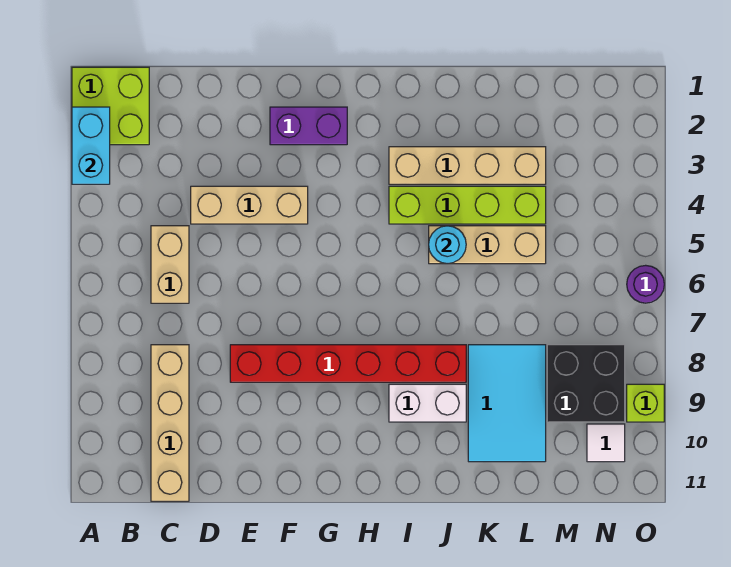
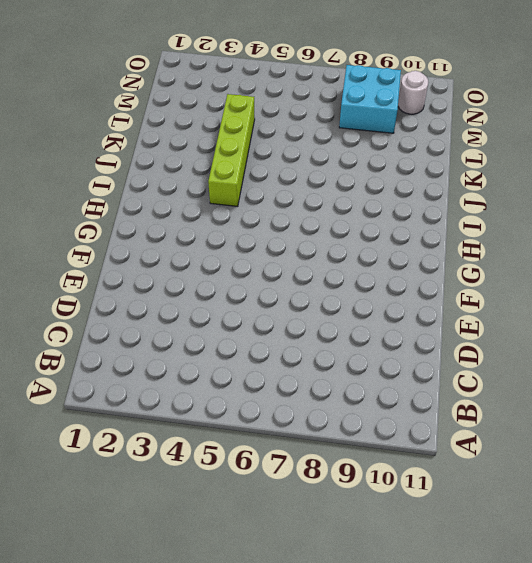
cyan brick M8:N9 level 1 -> black brick M8:N9 level 1
white round brick N10 level 1 -> white tile N10 level 1
none -> lime brick A1:B2 level 1
none -> tan brick C5:C6 level 1
none -> tan brick C8:C11 level 1

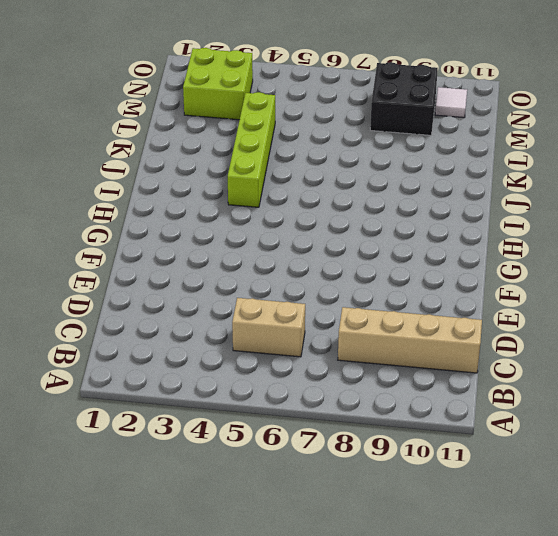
lime brick M2:N3 level 1 -> lime brick A1:B2 level 1
none -> tan brick D4:F4 level 1
none -> red brick E8:J8 level 1
none -> purple brick F2:G2 level 1

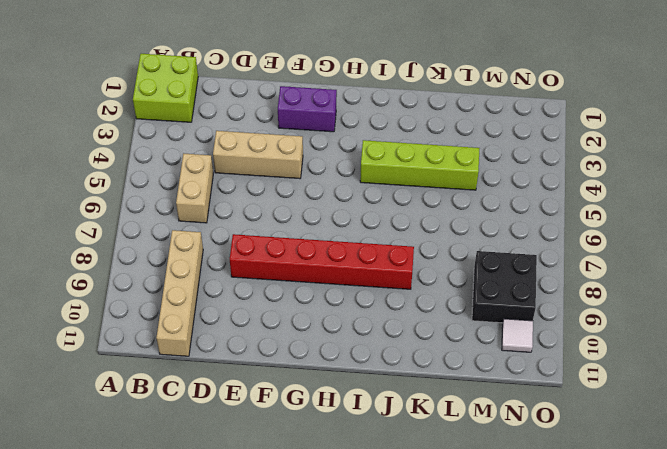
none -> tan brick I3:L3 level 1
none -> white brick I9:J9 level 1
none -> tan brick J5:L5 level 1

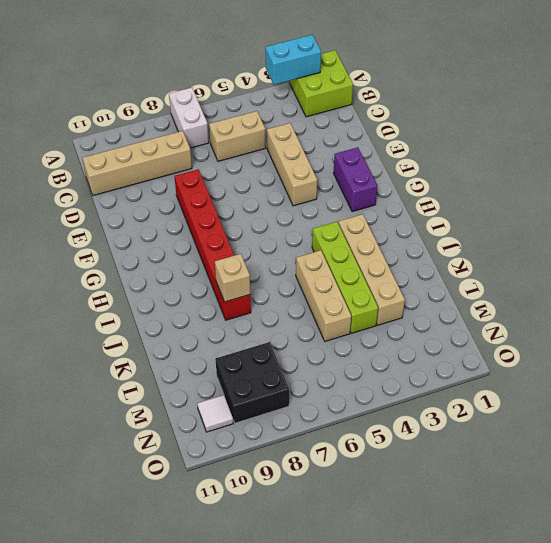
white brick A7:B7 level 1 -> white brick I9:J9 level 1
tan brick J8 level 2 -> none
none -> cyan tile K8:L10 level 1
none -> purple round brick O6 level 1
none -> lime brick O9 level 1

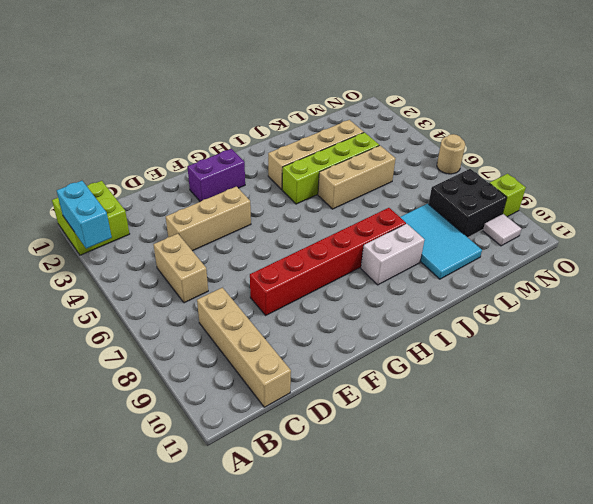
tan round brick O6 level 1 -> purple round brick O6 level 1
none -> cyan round brick J5 level 2

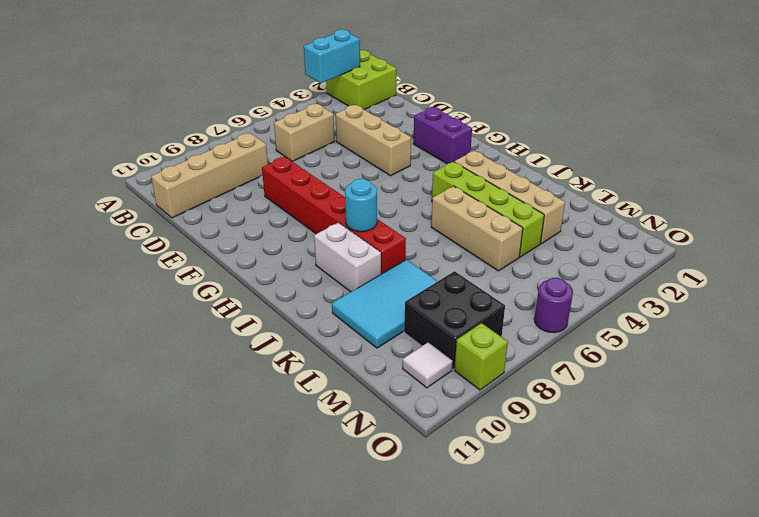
cyan round brick I8 level 2 -> cyan round brick J5 level 2

